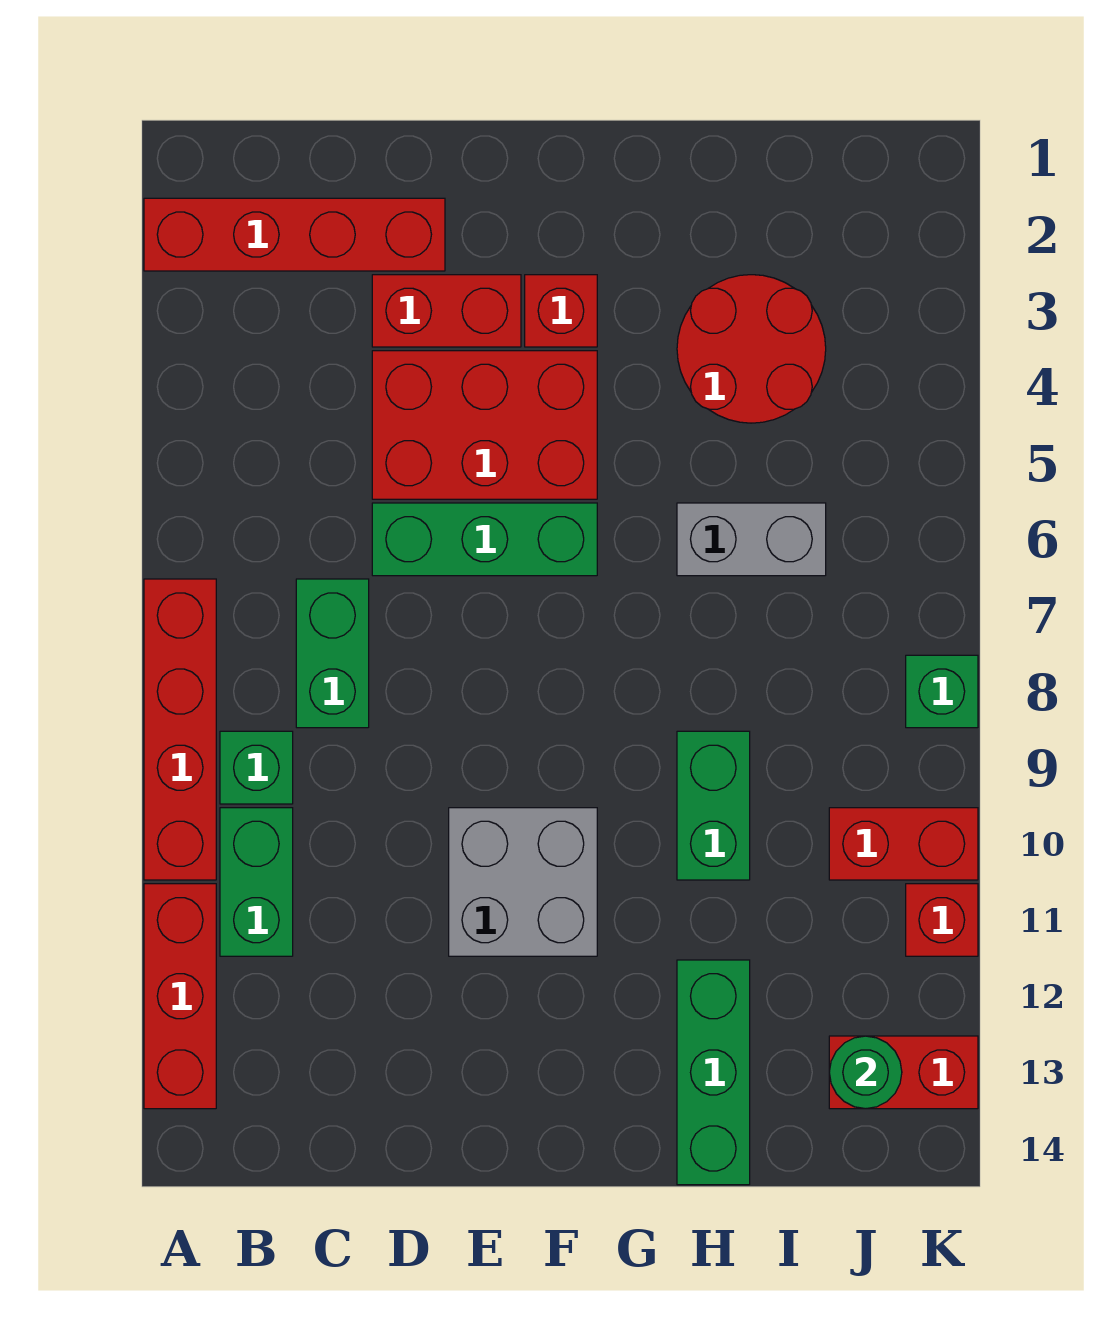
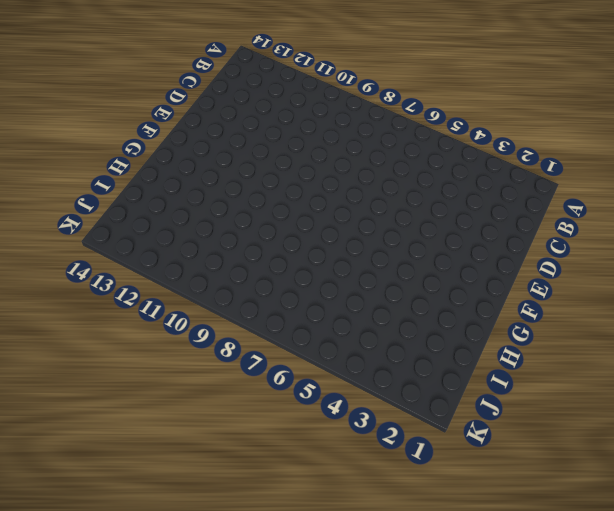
none -> red brick A2:D2 level 1
none -> red brick A7:A10 level 1
none -> red brick A11:A13 level 1

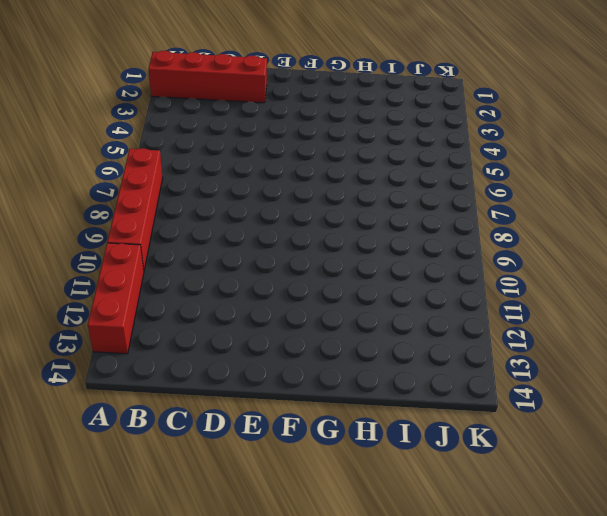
none -> green brick B9 level 1
none -> green brick B10:B11 level 1
none -> green brick C7:C8 level 1

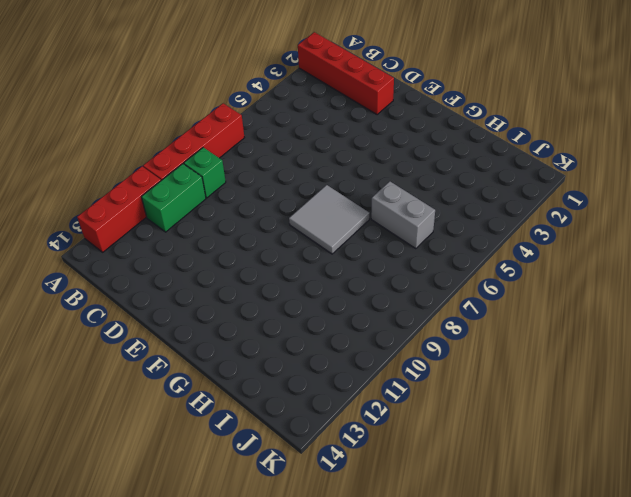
grey tile F7:G8 level 1 -> none
none -> green brick C7:C8 level 1
none -> red brick D3:E3 level 1
none -> red brick D4:F5 level 1

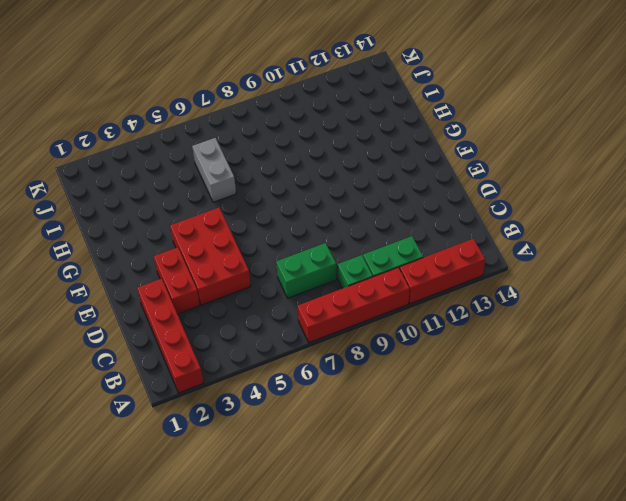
none -> green brick D6:F6 level 1
none -> grey brick E10:F11 level 1
none -> red brick F3 level 1

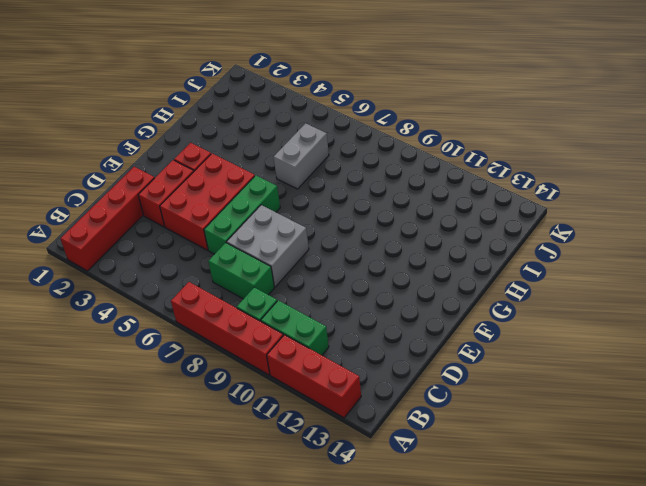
grey brick D7:E8 level 1 -> grey brick E10:F11 level 1
none -> red round brick H3:I4 level 1
none -> green brick H9:H10 level 1
none -> green brick H12:H14 level 1

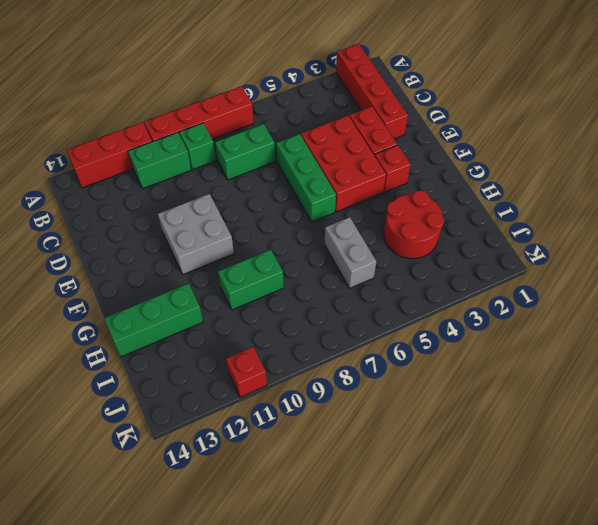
none -> red brick J10:K10 level 1
none -> red brick J13:K13 level 1
none -> green brick K8 level 1

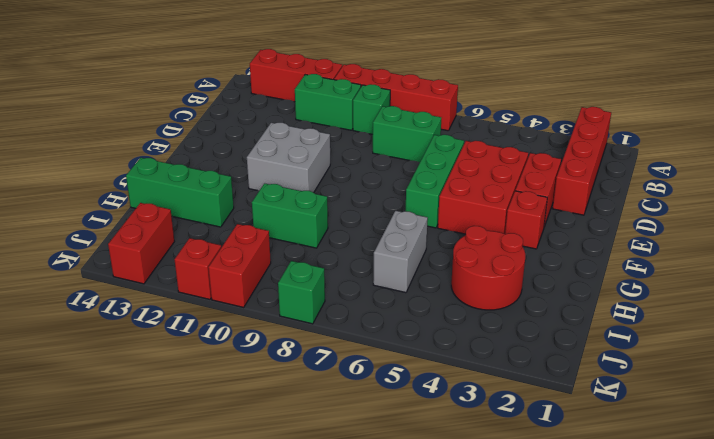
none -> green round brick J13 level 2

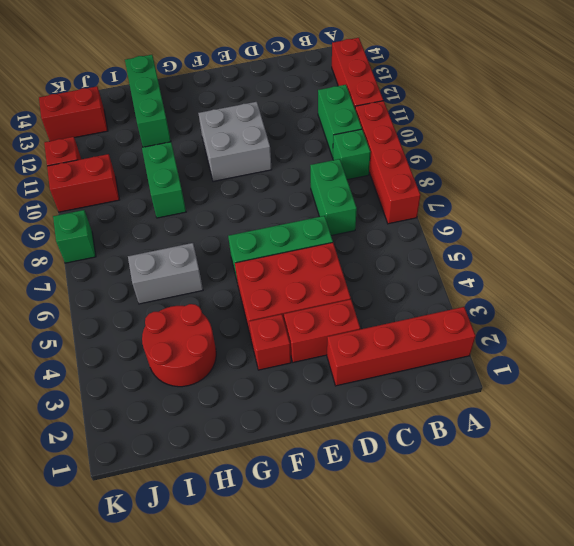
none -> green round brick J13 level 2

